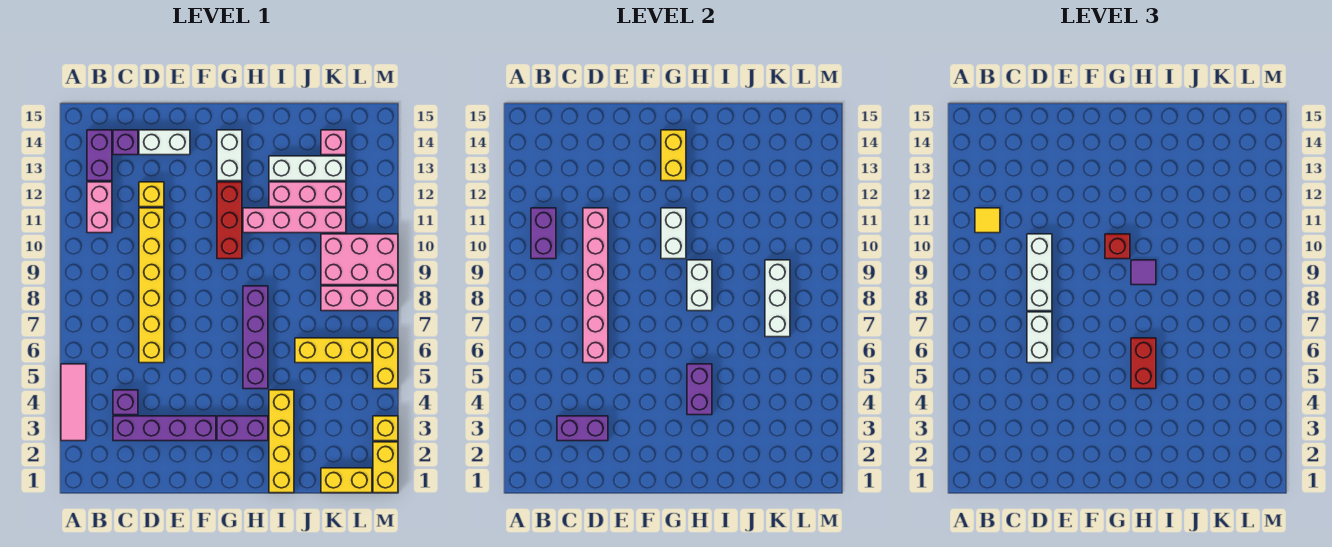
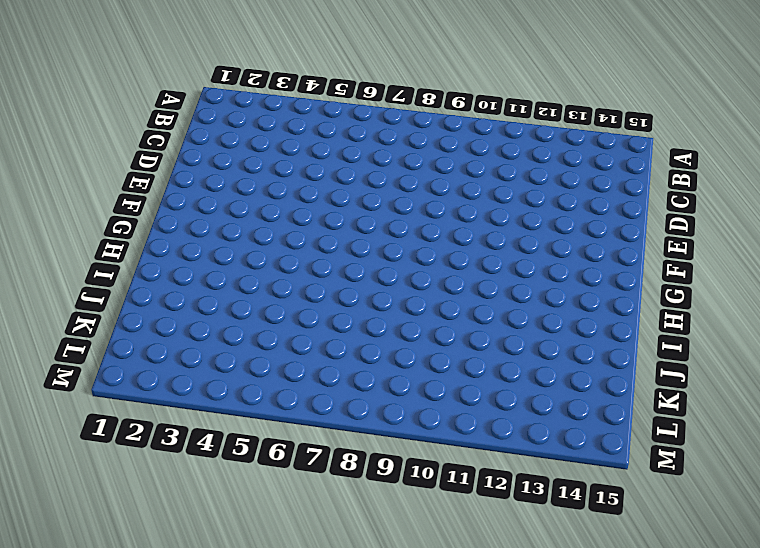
none -> pink tile A3:A5 level 1
none -> pink brick B11:B12 level 1
none -> purple brick B13:B14 level 1
none -> purple brick C3:F3 level 1

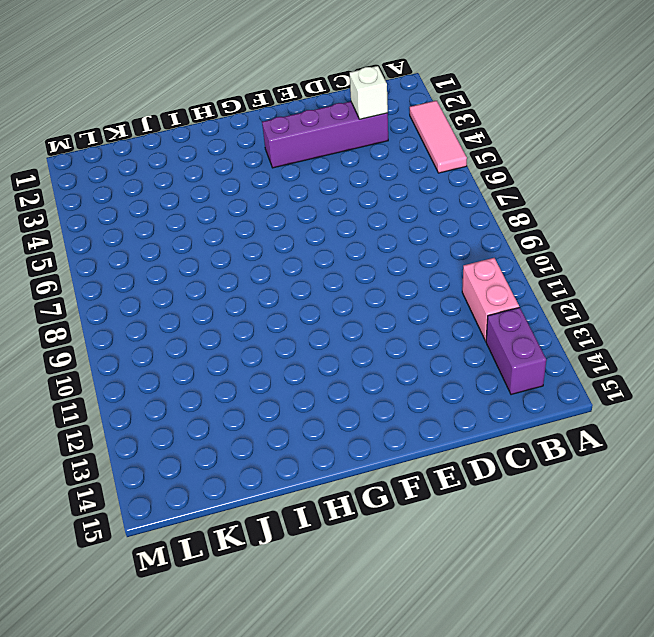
white brick C3 level 2 -> purple brick C3:D3 level 2
none -> purple brick C4 level 1
none -> purple brick C14 level 1
none -> yellow brick D6:D11 level 1
none -> yellow brick D12 level 1

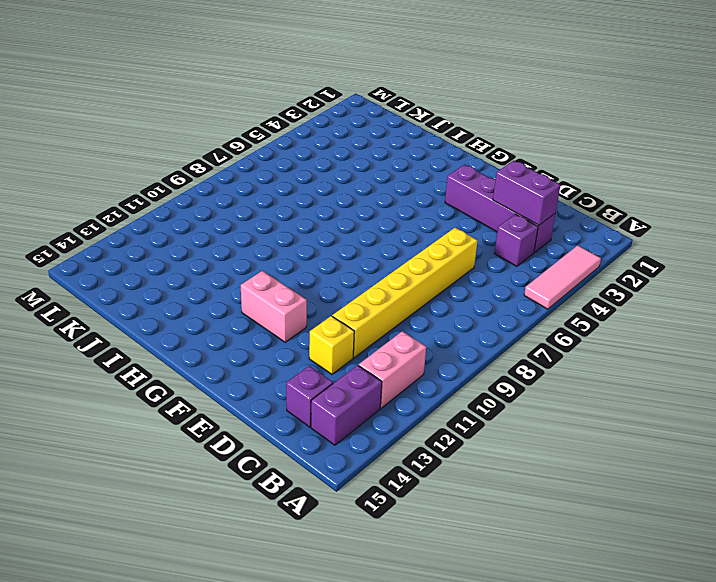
pink brick F12:G12 level 1 -> red brick G10:G12 level 1
none -> white brick D14:E14 level 1
none -> purple brick G3:H3 level 1
none -> white brick G13:G14 level 1
none -> purple brick H5:H8 level 1

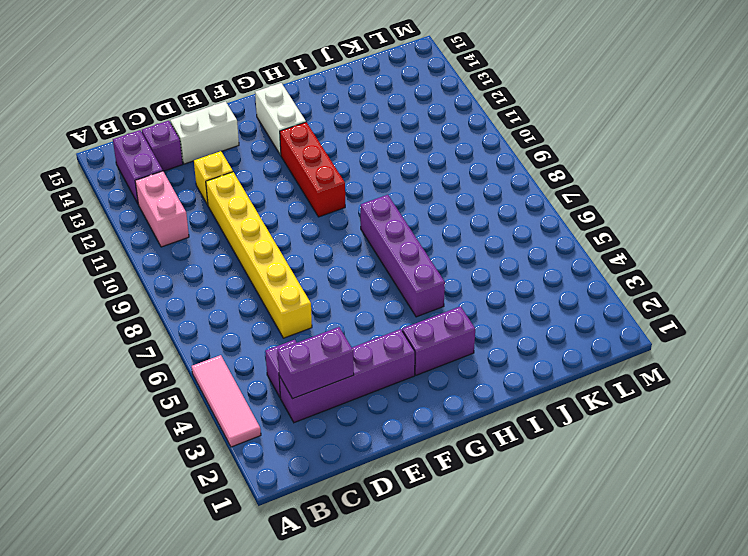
none -> pink brick H11:K11 level 1
none -> yellow brick I1:I4 level 1
none -> pink brick I12:K12 level 1
none -> white brick I13:K13 level 1

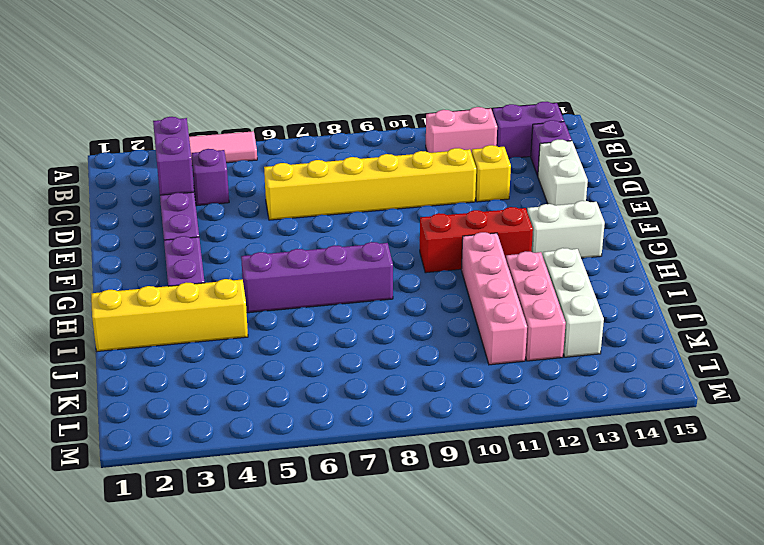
none -> yellow brick J6:L6 level 1
none -> yellow brick K1:L1 level 1
none -> pink brick K8:M8 level 1
none -> pink brick K9:M10 level 1

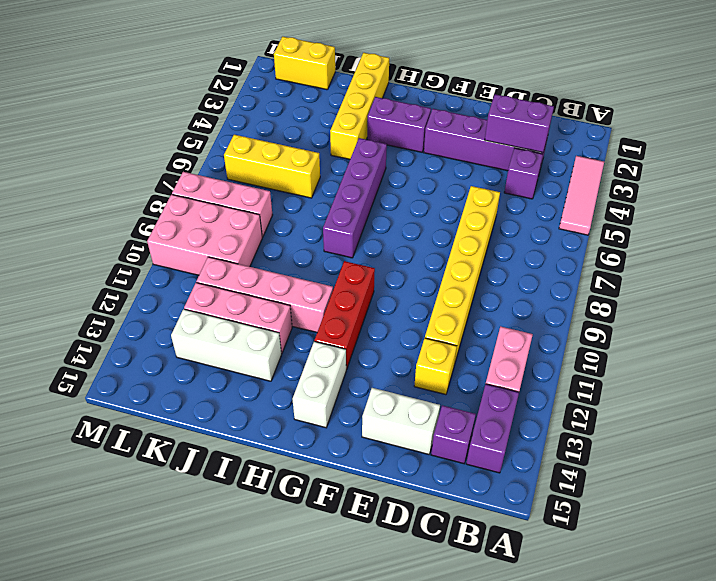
none -> pink brick K14 level 1
none -> yellow brick M1:M2 level 1
none -> yellow brick M3 level 1
none -> yellow brick M5:M6 level 1

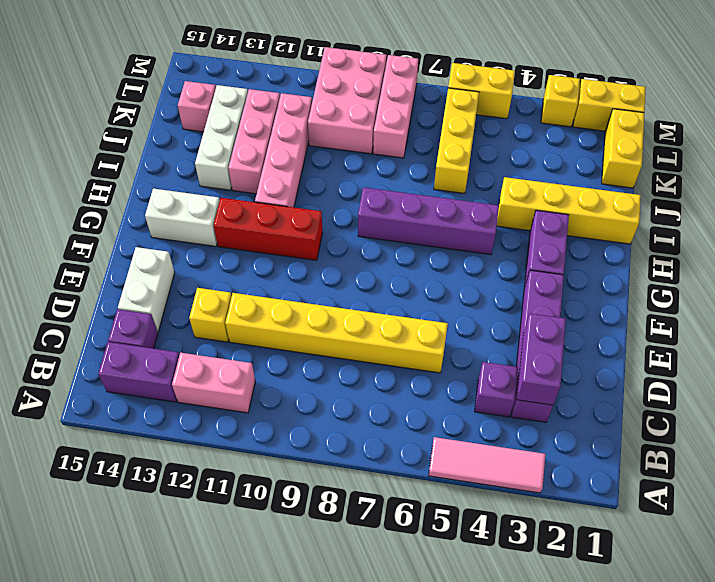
none -> purple brick B10:B11 level 2
none -> pink brick D6:D11 level 2
none -> white brick G10:G11 level 2
none -> yellow brick G13:G14 level 2

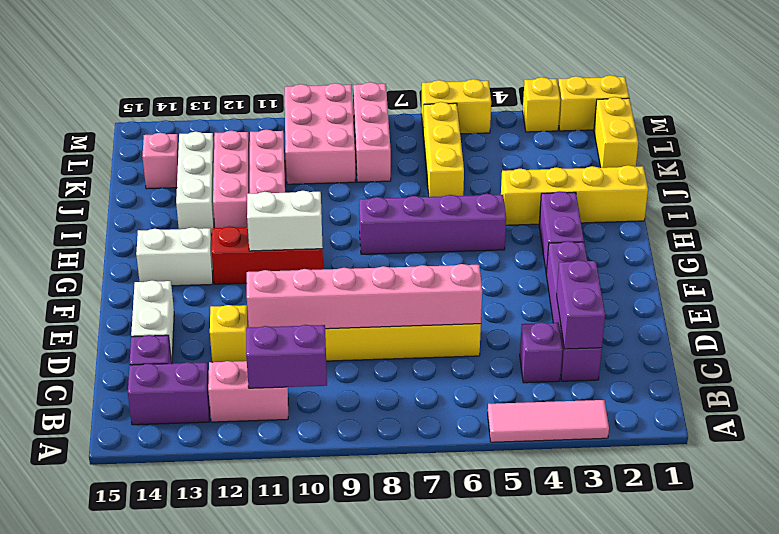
none -> yellow brick G13:G14 level 2
none -> purple brick H4:H5 level 2
none -> white brick H8:H9 level 2
none -> white brick K7:K9 level 2

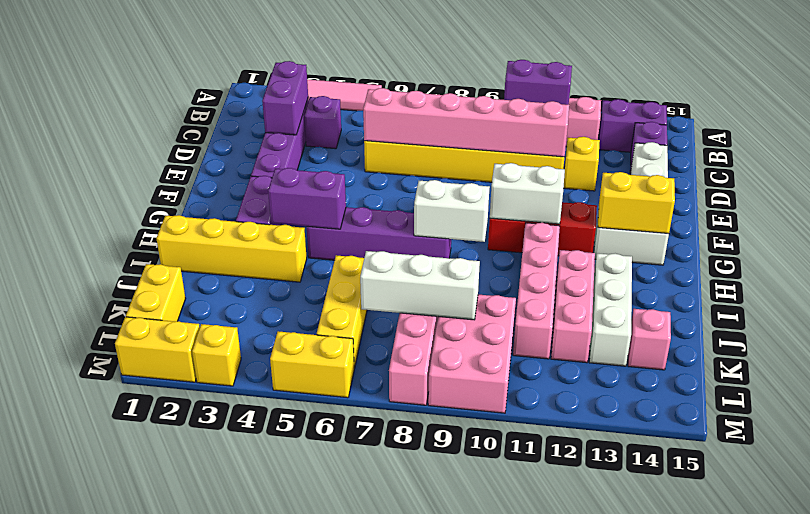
none -> yellow tile B11 level 3
none -> white brick D6:D7 level 3
none -> white brick D8:D10 level 3
none -> red brick G10 level 3

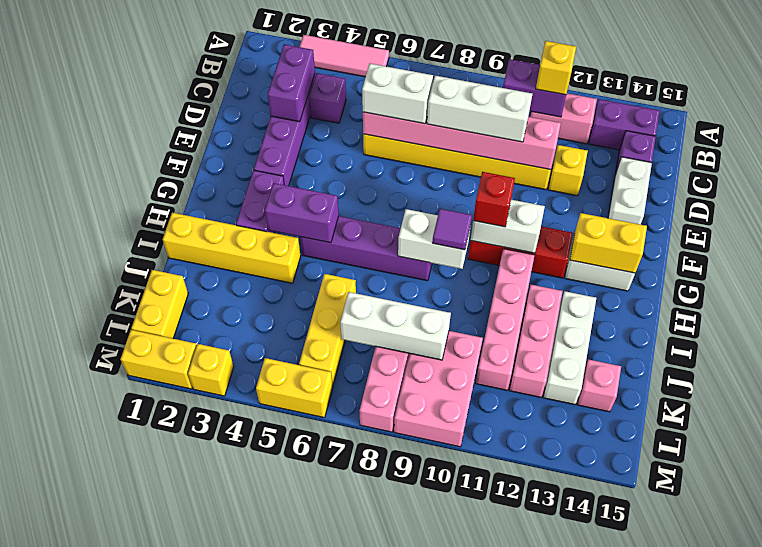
yellow brick B11 level 3 -> yellow tile B11 level 3
none -> red brick H5:H6 level 3

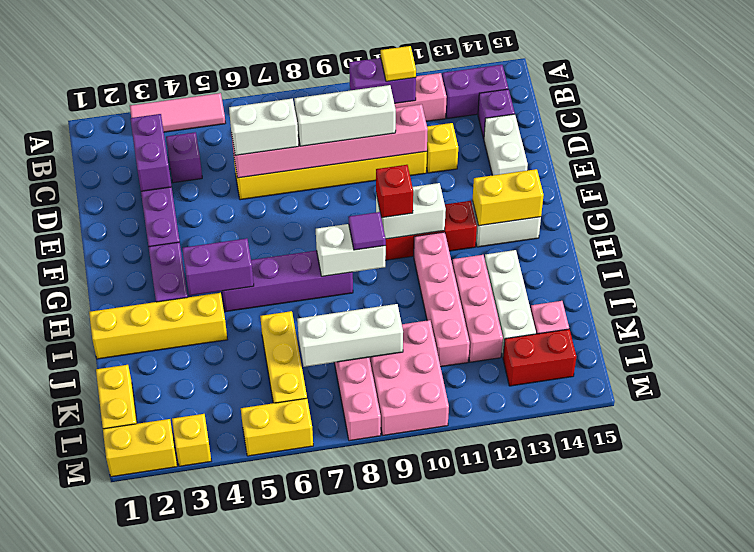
red brick L13:L14 level 1 -> red brick H5:H6 level 3

